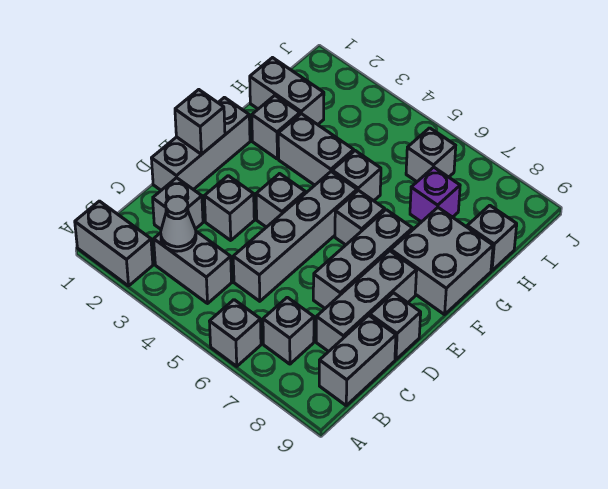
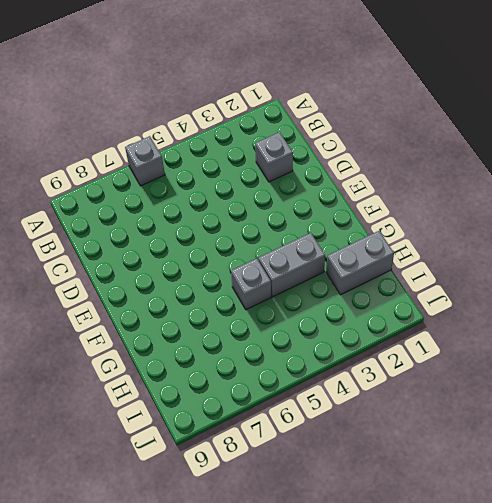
none -> grey brick A1:A2 level 1
none -> grey brick B3:B4 level 1
none -> grey brick B7 level 1

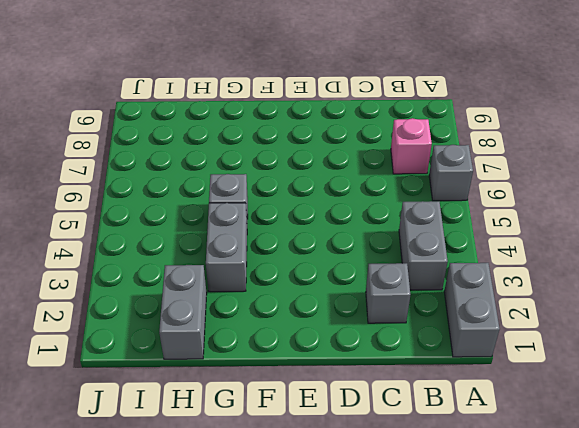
pink brick B7 level 1 -> grey brick B7 level 1
none -> grey brick B9:C9 level 1
none -> grey brick C5:F5 level 1
none -> grey brick C8:E8 level 1

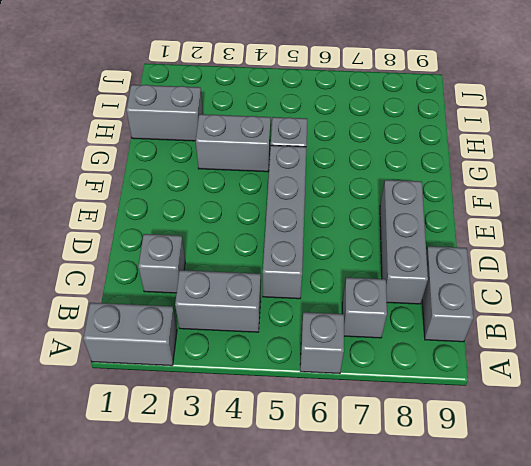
none -> grey brick D1:F1 level 1
none -> grey brick D3 level 1
none -> grey brick D7:F7 level 1

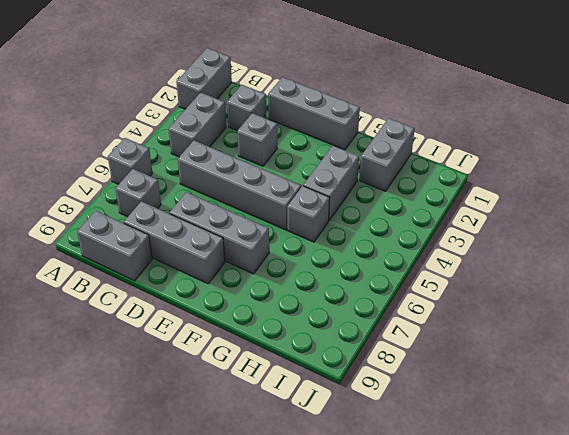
none -> grey brick D9 level 1
none -> grey brick E4 level 1
none -> grey brick F6 level 1

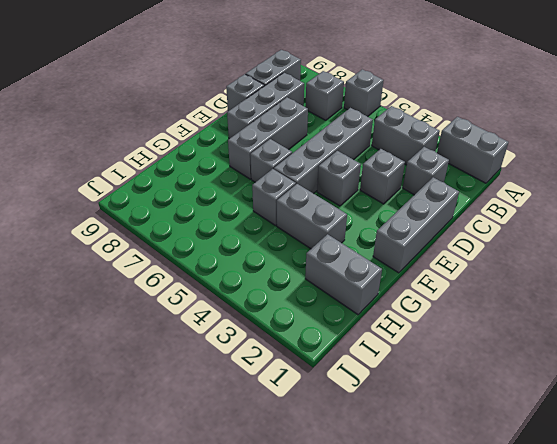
none -> grey brick F8:G9 level 1
none -> grey brick G2 level 1
none -> purple brick H7 level 1

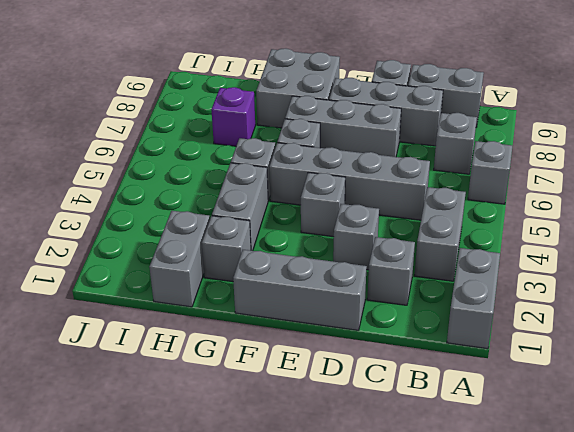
none -> grey brick H9 level 1
none -> grey brick I6 level 1
none -> grey cone B3 level 2

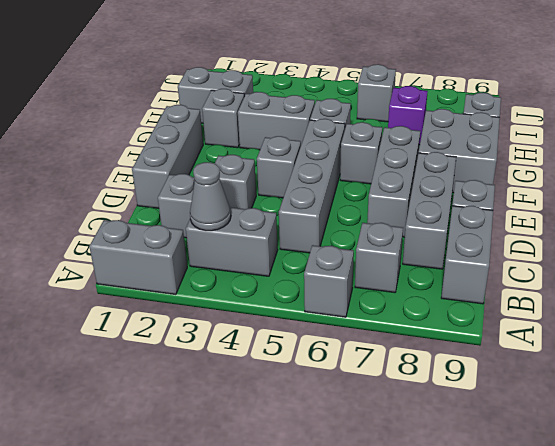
none -> grey brick E1 level 2

